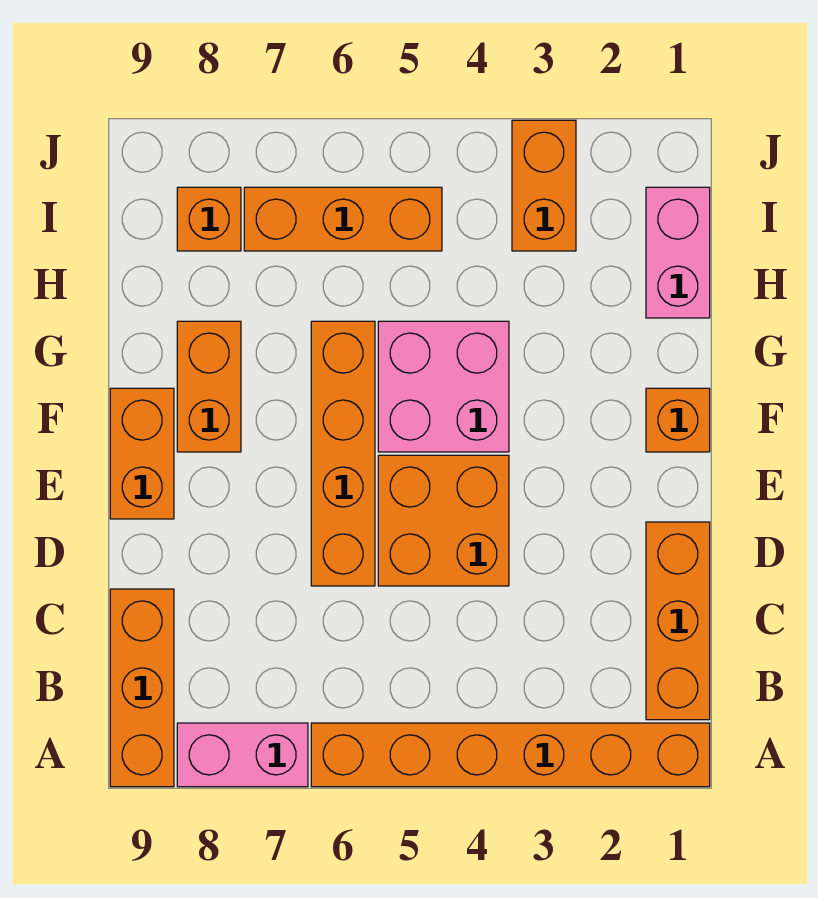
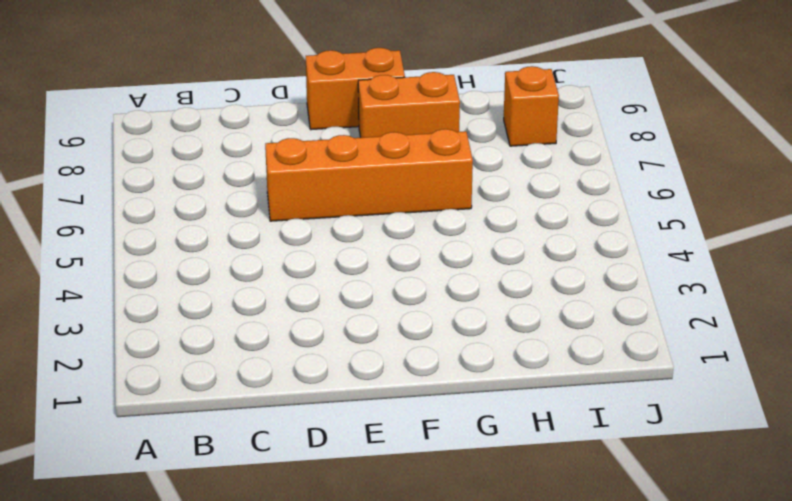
none -> orange brick A1:A6 level 1
none -> pink brick A7:A8 level 1
none -> orange brick A9:C9 level 1

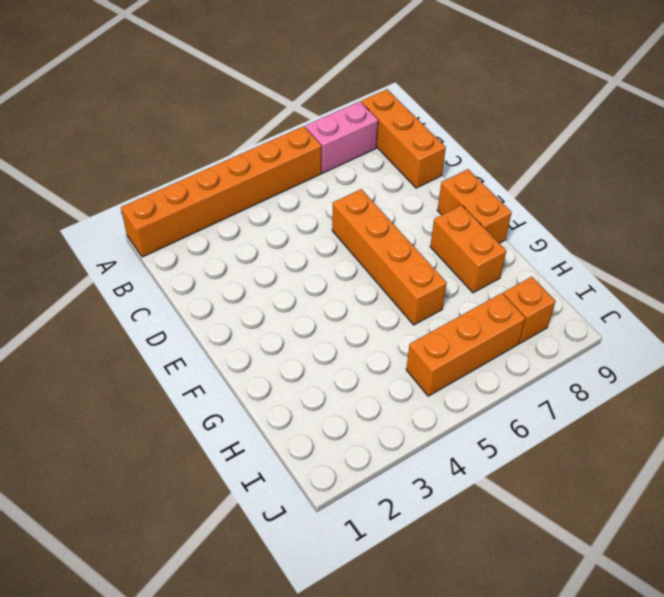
none -> orange brick B1:D1 level 1
none -> orange brick D4:E5 level 1
none -> orange brick F1 level 1

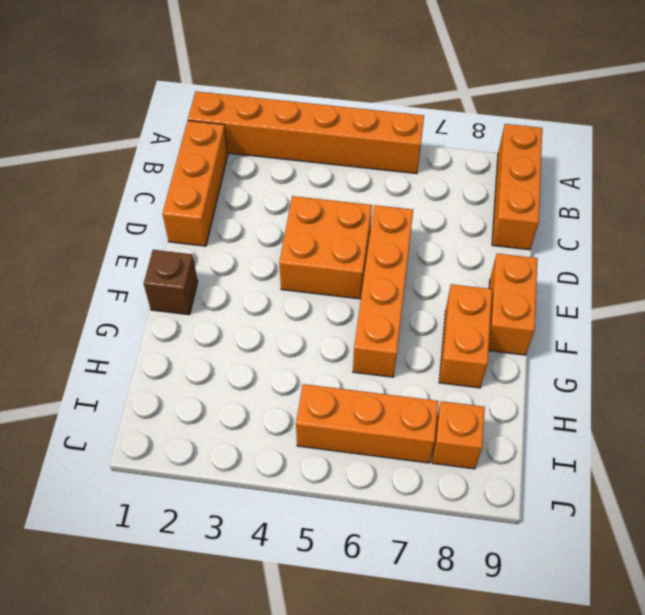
brown brick F1 level 1 -> orange brick F1 level 1
none -> pink brick A7:A8 level 1
none -> pink brick F4:G5 level 1
none -> pink brick H1:I1 level 1

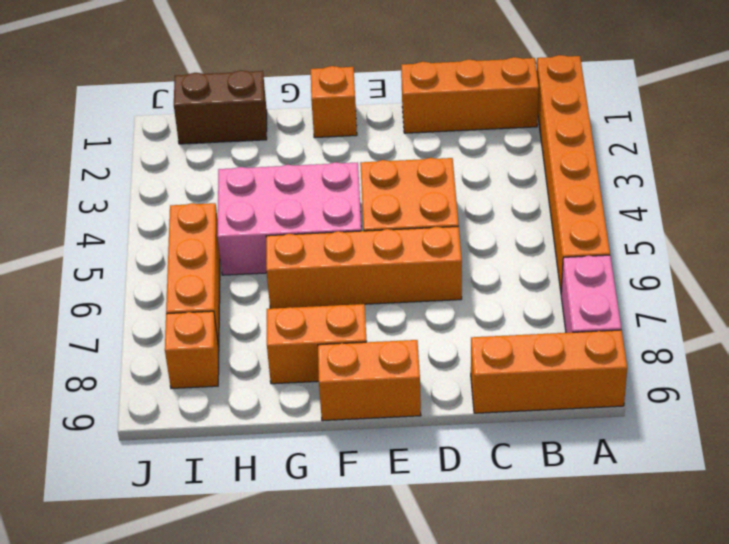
pink brick F4:H5 level 1 -> pink brick F4:G5 level 1
brown brick H1:I1 level 1 -> pink brick H1:I1 level 1
none -> orange brick I3:J3 level 1

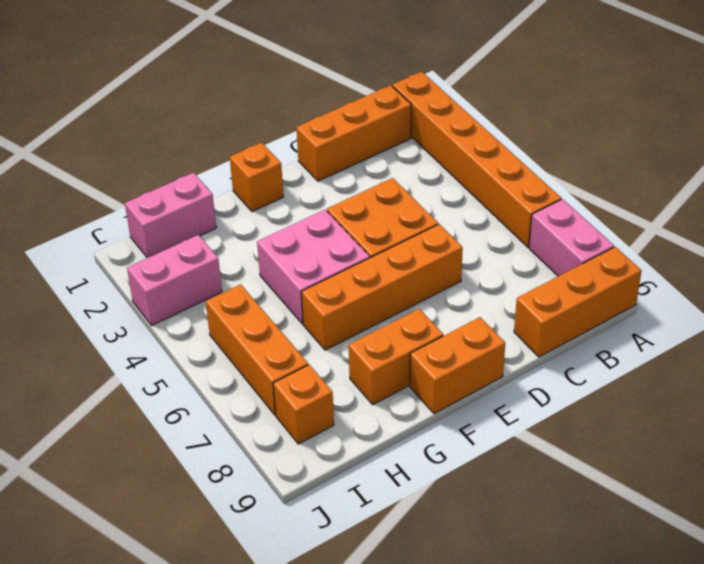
pink brick I3:J3 level 1 -> orange brick I3:J3 level 1

